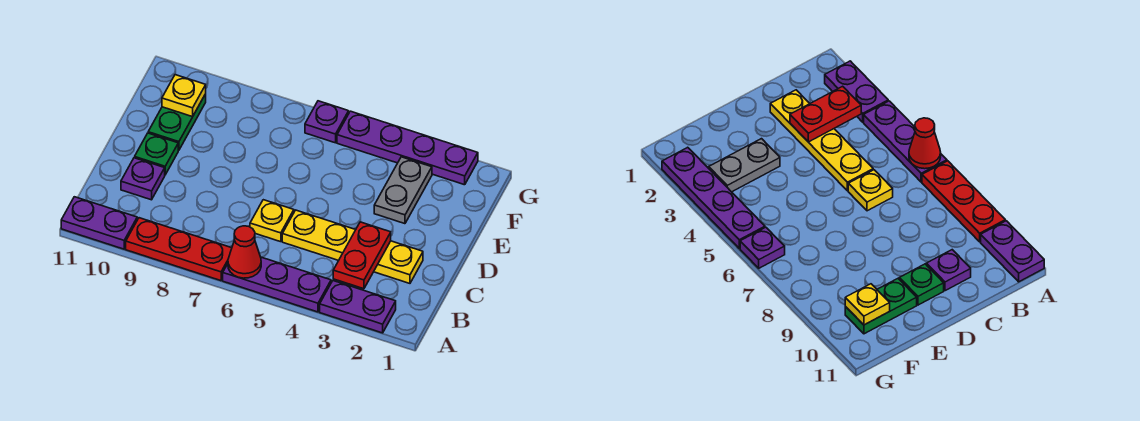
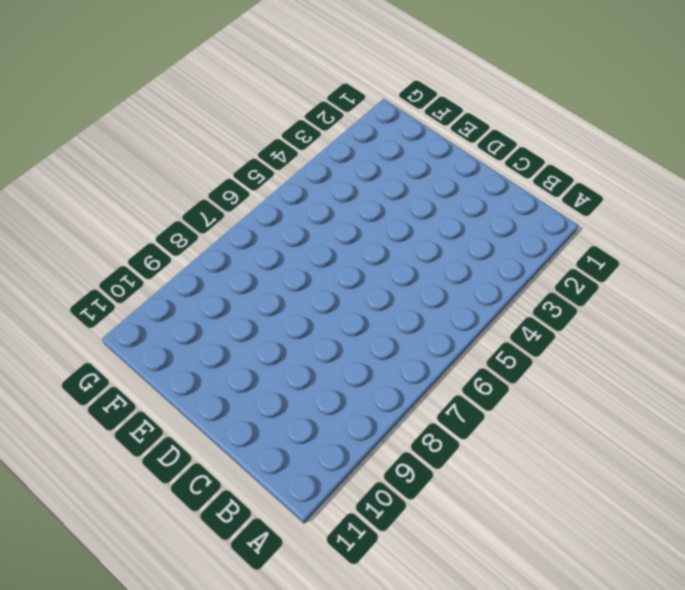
none -> purple plate A2:A3 level 1
none -> purple plate A4:A6 level 1
none -> red plate A7:A9 level 1

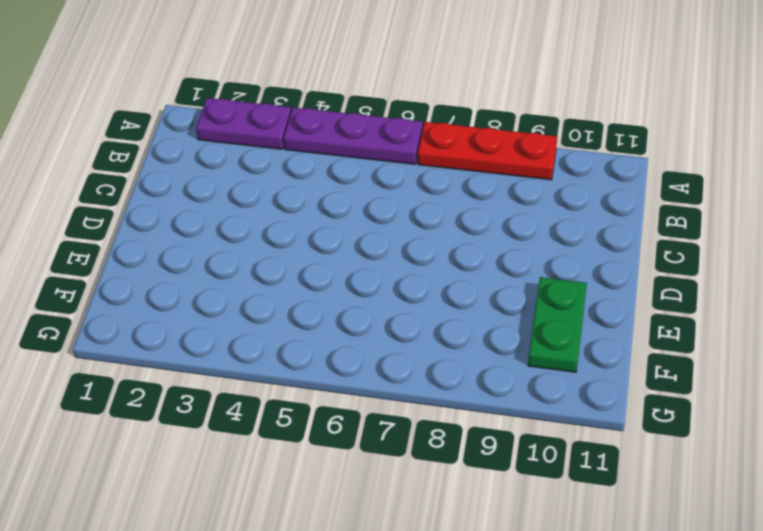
none -> purple plate A10:A11 level 1
none -> yellow plate C2:C5 level 1
none -> yellow plate C6 level 1

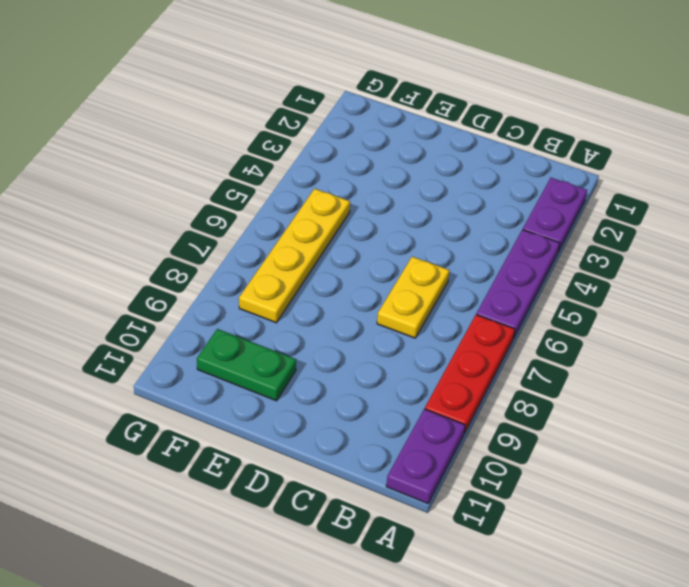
yellow plate C6:C7 level 1 -> yellow plate C6 level 1
yellow plate F5:F8 level 1 -> yellow plate C2:C5 level 1
none -> purple plate C10 level 1
none -> green plate D10 level 1
none -> grey plate E3:F3 level 1

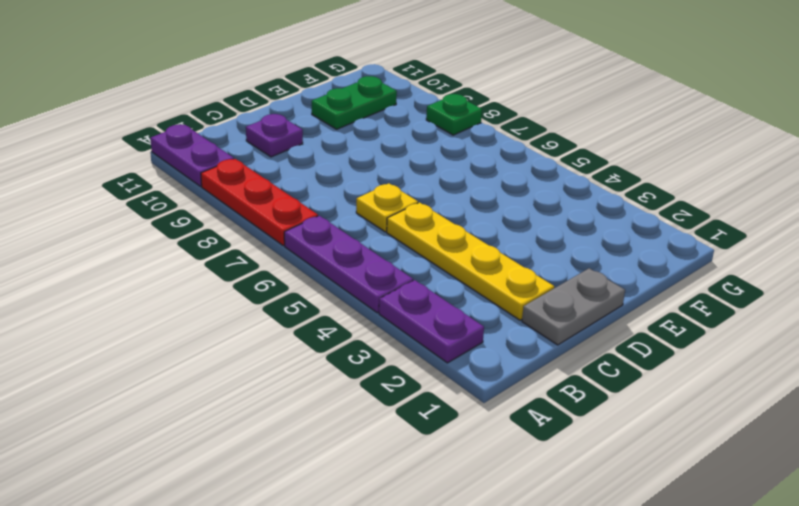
grey plate C1:D1 level 1 -> grey plate E3:F3 level 1
green plate G8 level 1 -> green plate D10 level 1
none -> purple plate G2:G5 level 1
none -> purple plate G6 level 1
none -> red cone A6 level 2

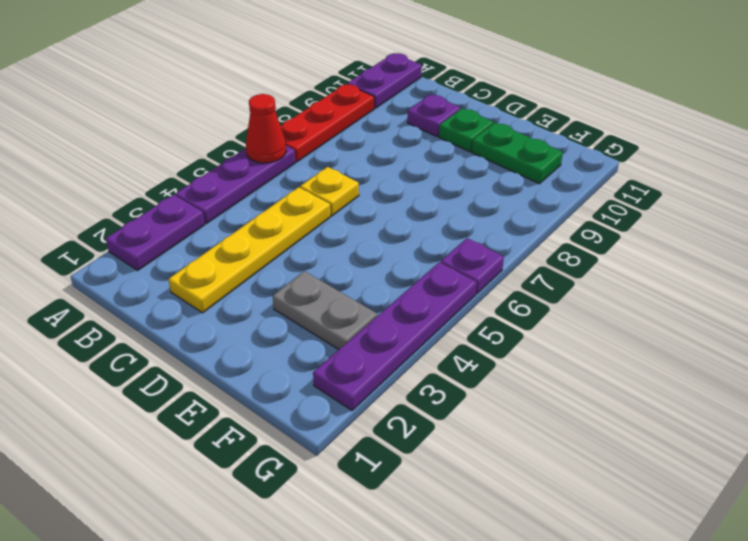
none -> red plate B3:C3 level 2
none -> yellow plate F10 level 2

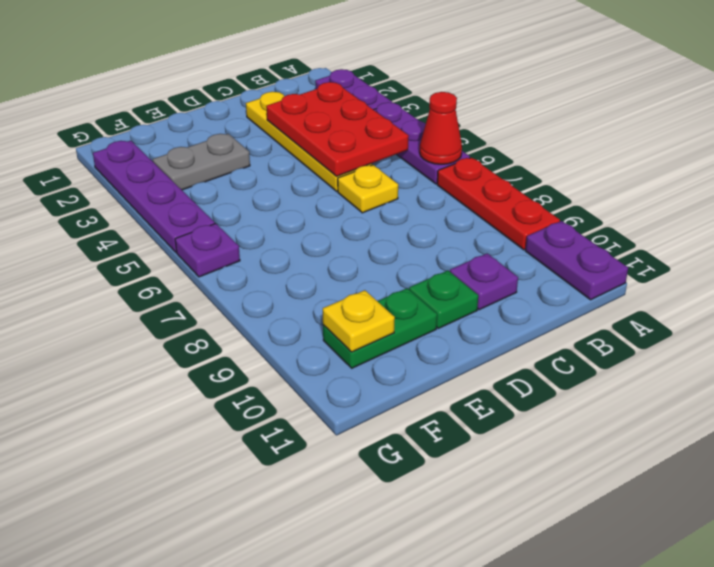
red plate B3:C5 level 2 -> red plate B3:C3 level 2

